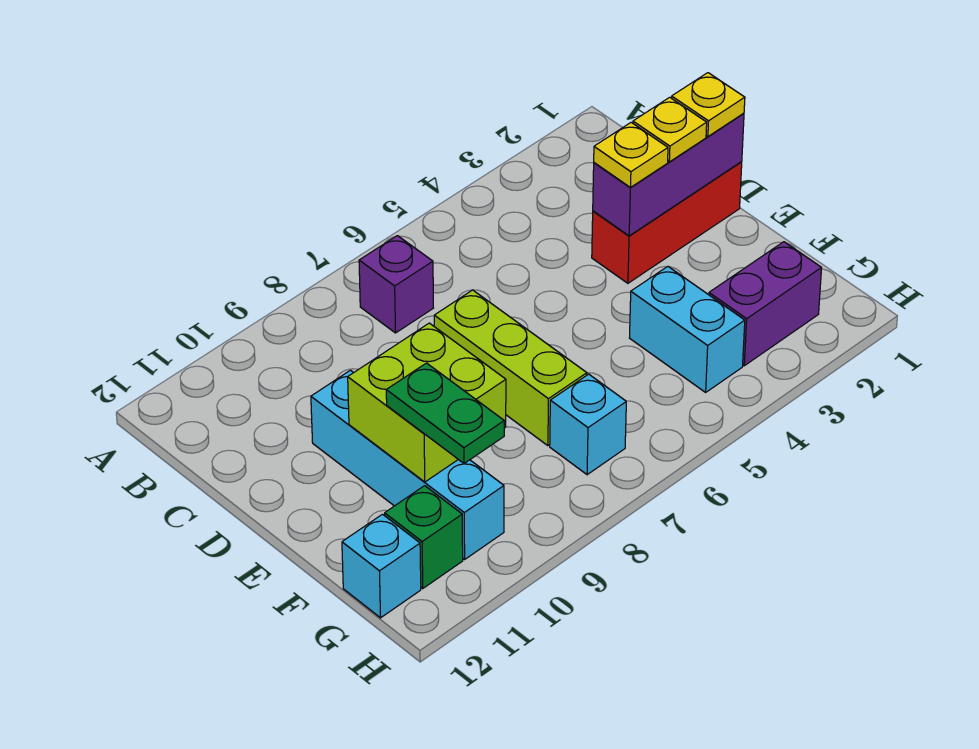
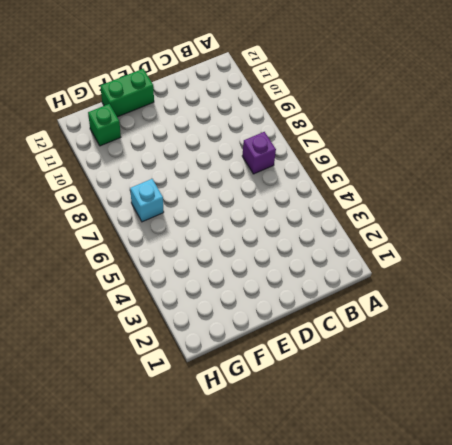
green brick E12:F12 level 1 -> none
none -> red brick D1:D3 level 1
none -> lime brick D7:F7 level 1
none -> cyan brick D10:G10 level 1

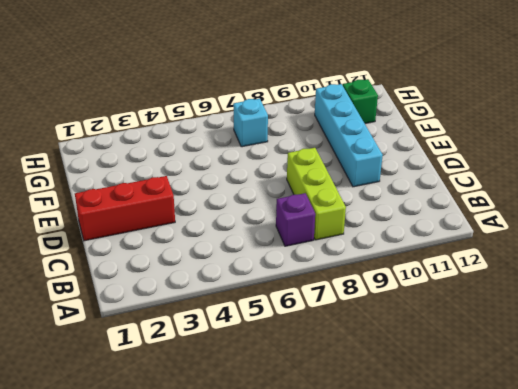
lime brick B8:D8 level 1 -> lime brick D7:F7 level 1
none -> cyan brick F4:G4 level 1
none -> purple brick G2:G3 level 1
none -> cyan brick G12 level 1

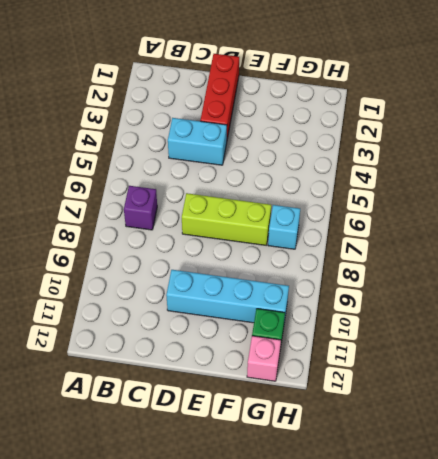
cyan brick C4:D4 level 1 -> cyan brick F4:G4 level 1
pink brick G12 level 1 -> cyan brick G12 level 1
none -> purple brick G2:G3 level 1
none -> purple brick D1:D3 level 2
none -> lime brick E9:F10 level 2

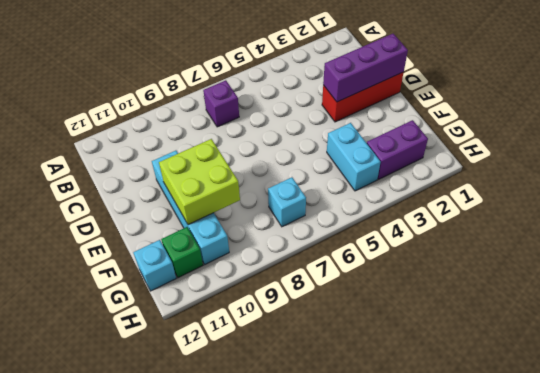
none -> lime brick D7:F7 level 1
none -> yellow plate D1 level 3
none -> yellow plate D2 level 3

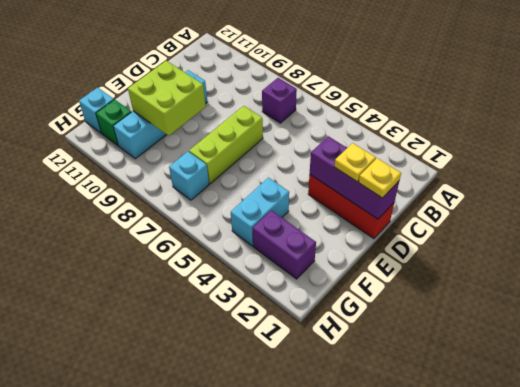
none -> yellow plate D3 level 3
none -> green plate F10:G10 level 3

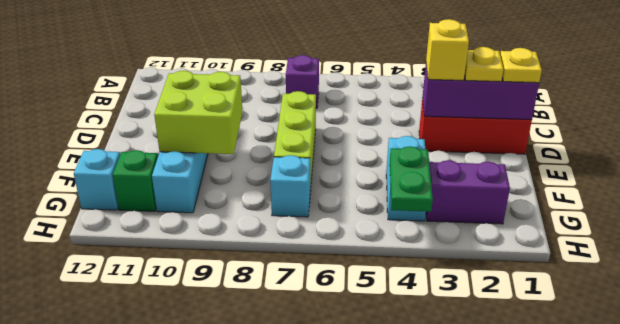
yellow brick D3 level 3 -> yellow plate D3 level 3
green plate G4:H4 level 2 -> green plate F10:G10 level 3

